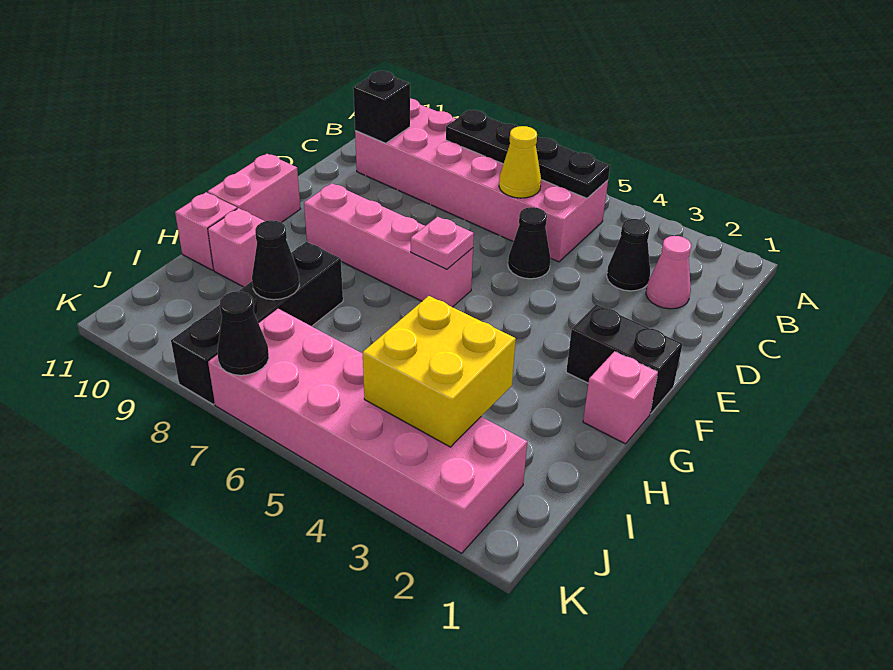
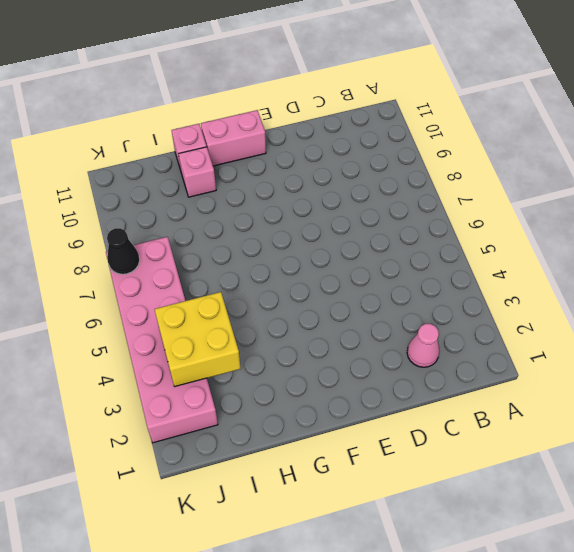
none -> pink brick B5:C10 level 1
none -> black cone C3 level 1
none -> black cone D5 level 1

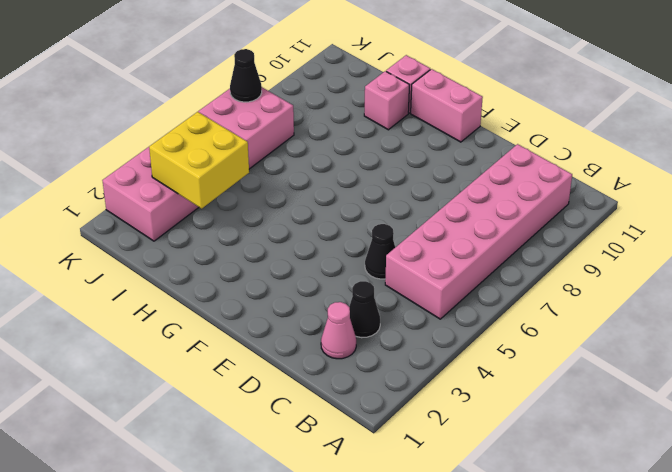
none -> black brick F1:F2 level 1
none -> pink brick F6:F9 level 1
none -> pink brick G1 level 1

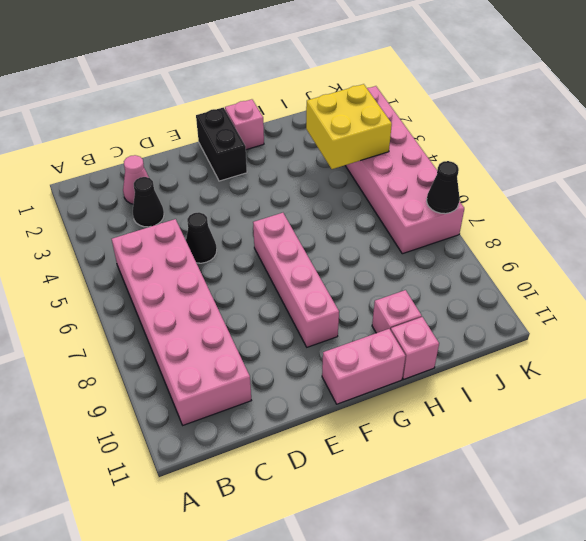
none -> black brick H8:K8 level 1
none -> black plate B5:B8 level 2
none -> yellow cone C6 level 2

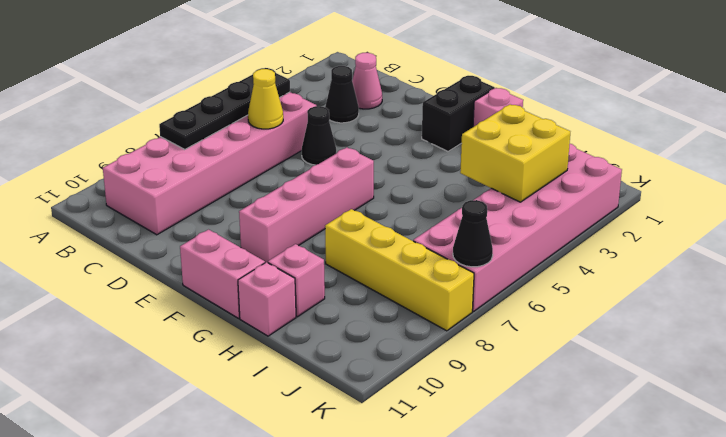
yellow brick H8:K8 level 1 -> black brick H8:K8 level 1
none -> black brick C10 level 2
none -> pink plate F6 level 2
none -> black cone I8 level 2

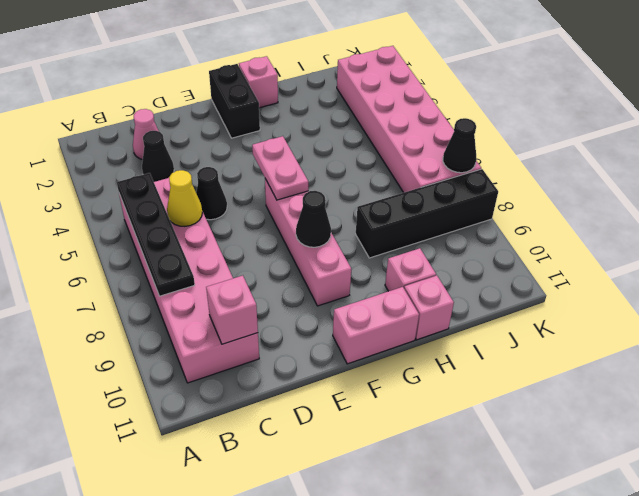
pink brick C10 level 2 -> black brick C10 level 2
pink plate F5:F6 level 2 -> pink plate F6 level 2
black cone F8 level 2 -> black cone I8 level 2
none -> yellow brick I3:J4 level 2

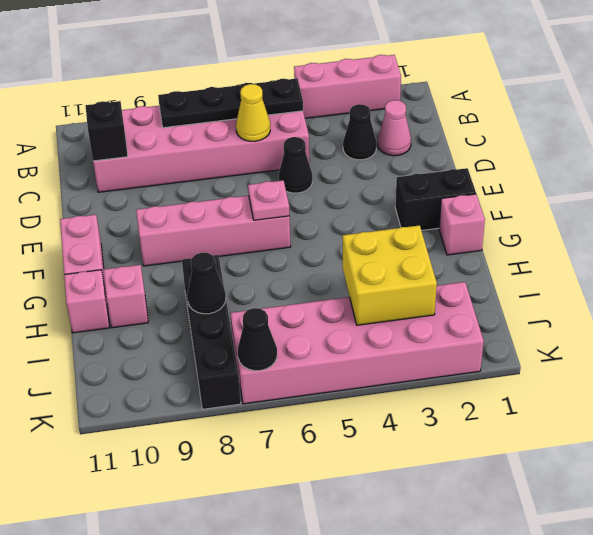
pink brick A2:A4 level 1 -> none

